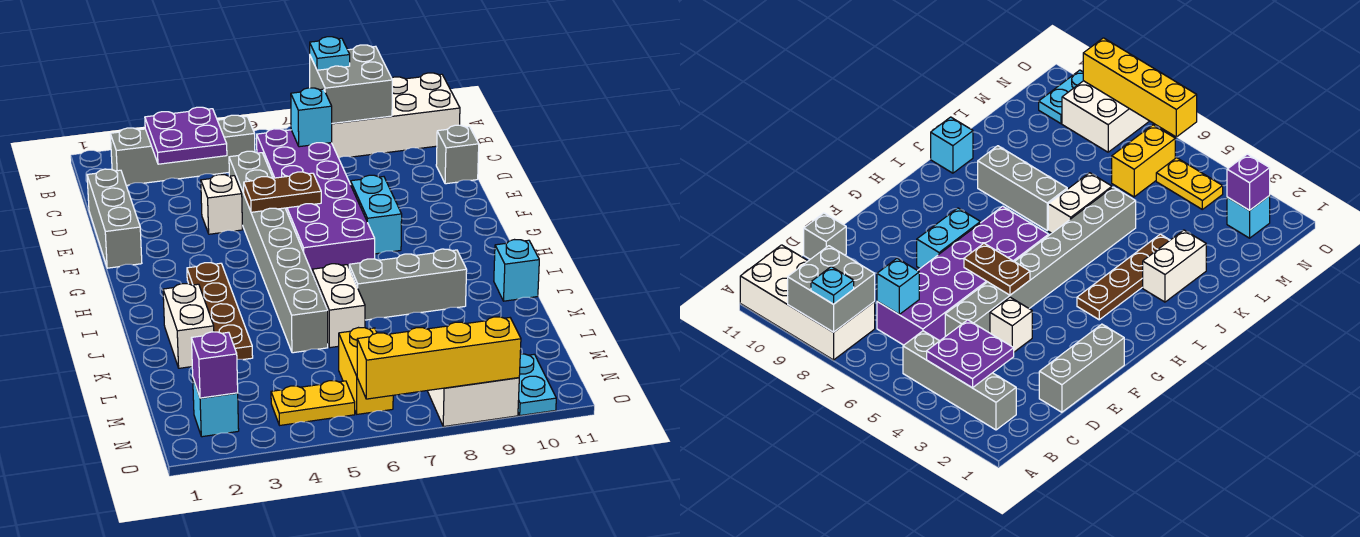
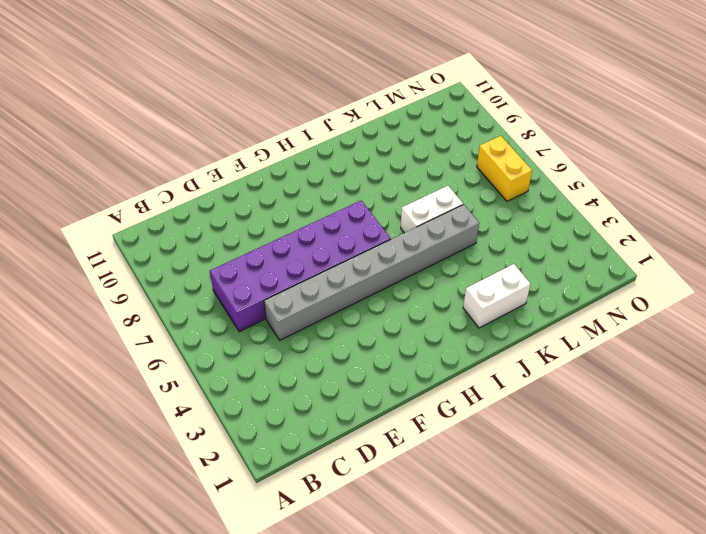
yellow brick N6:N7 level 1 -> yellow brick M6:N6 level 1
none -> white brick A8:B11 level 1
none -> grey brick B2:B5 level 1
none -> grey brick D1:F1 level 1

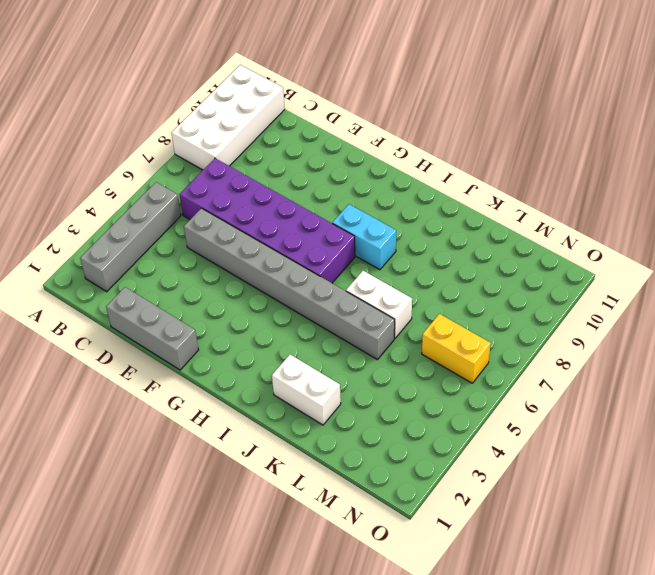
cyan brick H8:I8 level 1 -> cyan brick F8:G8 level 1
none -> grey brick D11 level 1
none -> white brick E4 level 1
none -> brown plate H3:K3 level 1

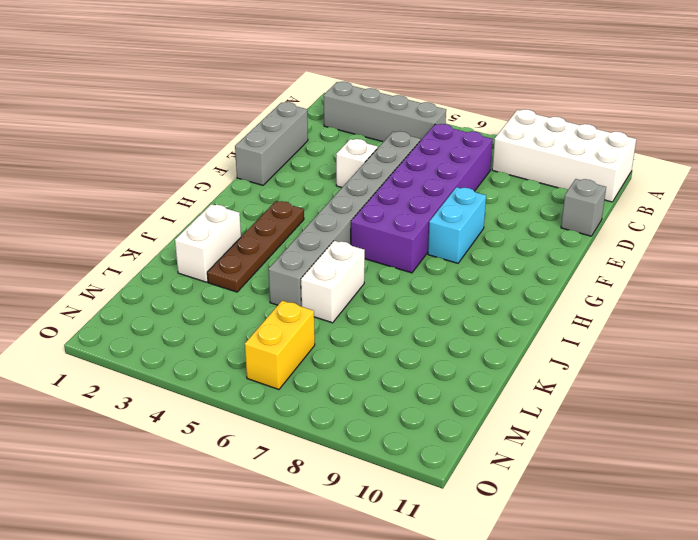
none -> grey brick J7:J9 level 1
none -> cyan brick J11 level 1
none -> cyan brick N2 level 1

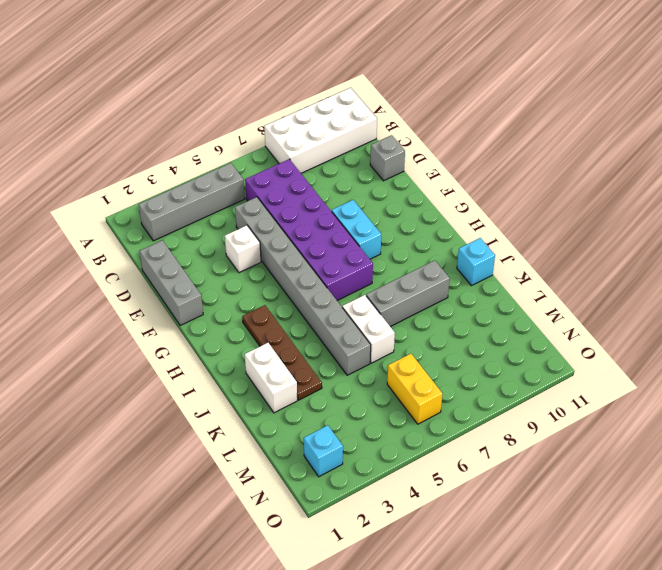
none -> yellow plate N4:N5 level 1
none -> white brick N8:O9 level 1
none -> cyan plate N10:O10 level 1

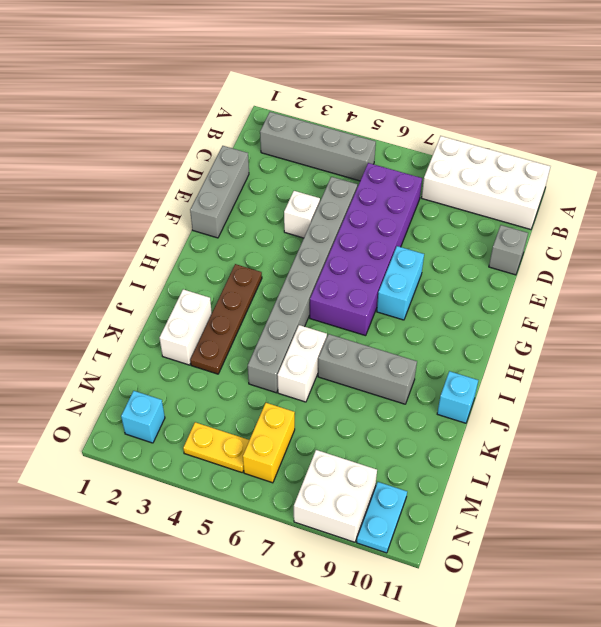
none -> grey brick A8:B9 level 2
none -> purple plate B3:C4 level 2
none -> cyan brick C7 level 2

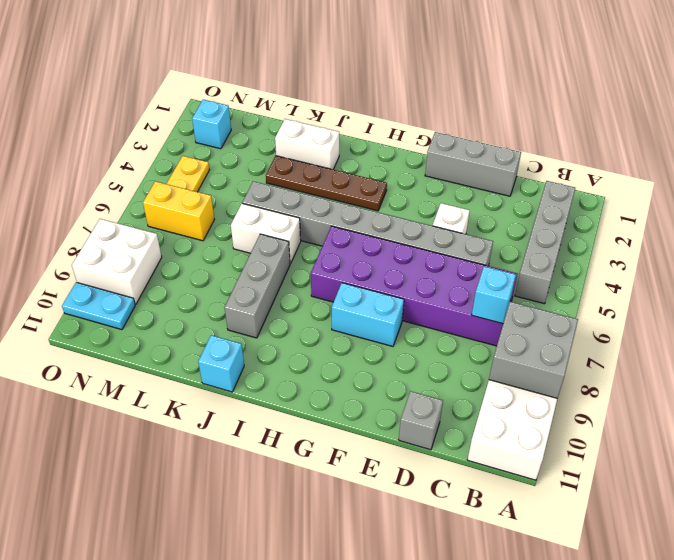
none -> purple plate B3:C4 level 2
none -> brown plate F5:F6 level 2
none -> purple brick N2 level 2

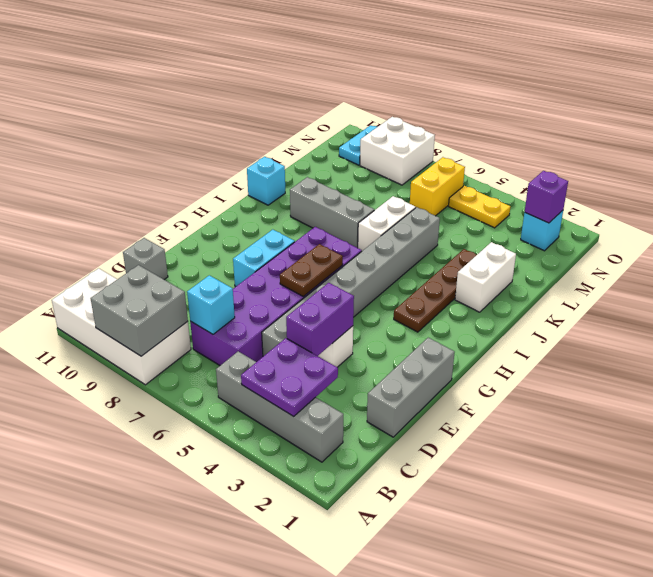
purple brick D4:E4 level 2 -> none
brown plate F6:G6 level 2 -> brown plate F5:F6 level 2
none -> yellow brick O6:O9 level 2
none -> cyan plate A8 level 3

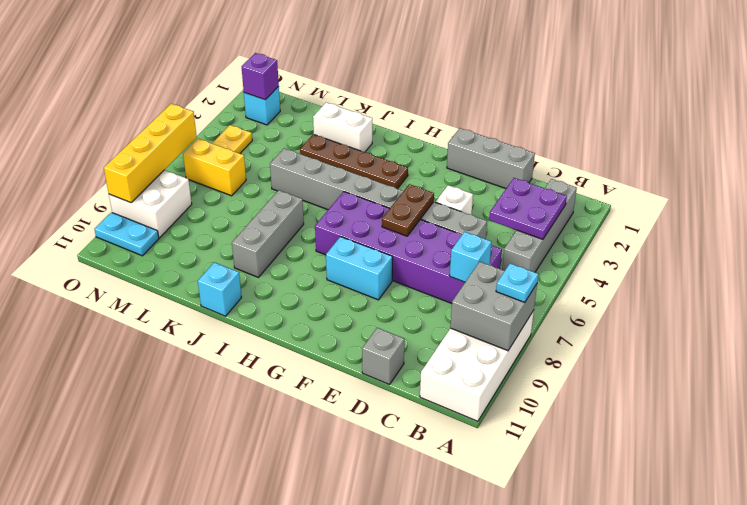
none -> white brick J6:K6 level 1

